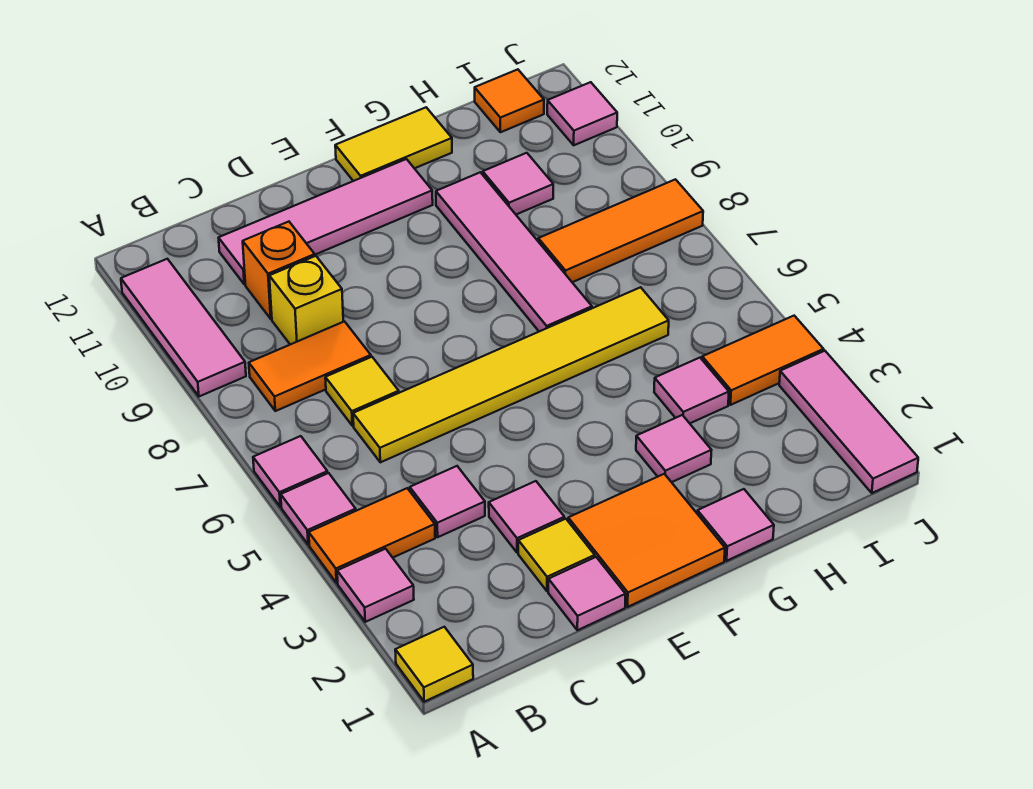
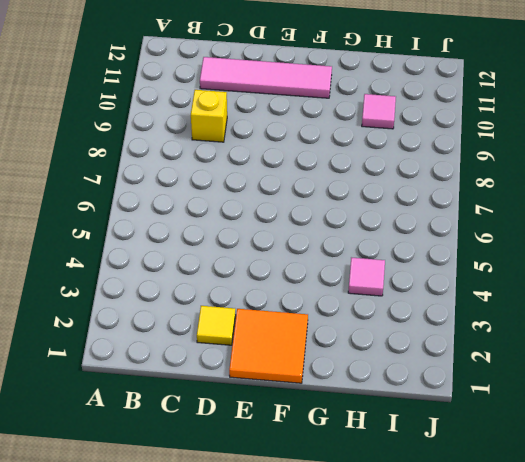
none -> yellow tile A1 level 1
none -> pink tile A3 level 1
none -> orange tile A4:B4 level 1

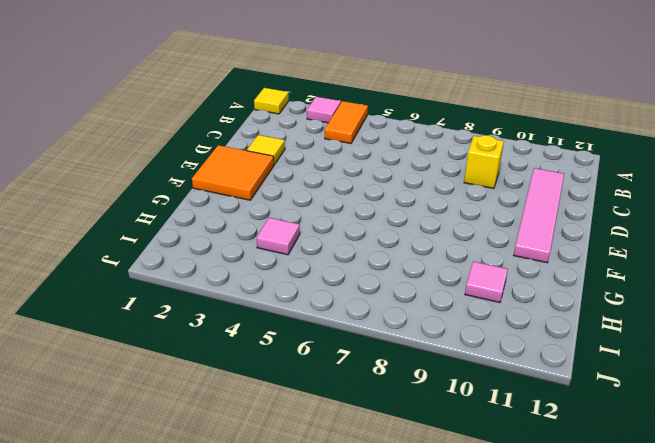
none -> pink tile A5 level 1
none -> pink tile A6 level 1
none -> pink tile A9:A11 level 1

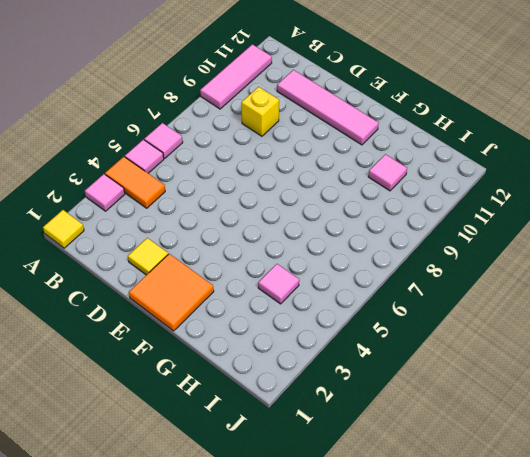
none -> orange tile B8:C8 level 1
none -> pink tile C4 level 1
none -> yellow tile C6:H6 level 1

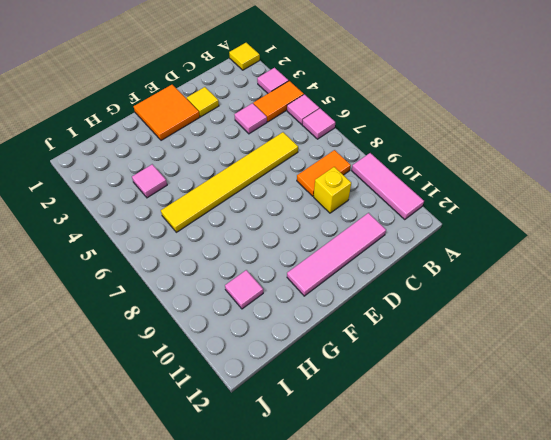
none -> yellow tile C7 level 1
none -> orange brick C10 level 1
none -> pink tile D1 level 1

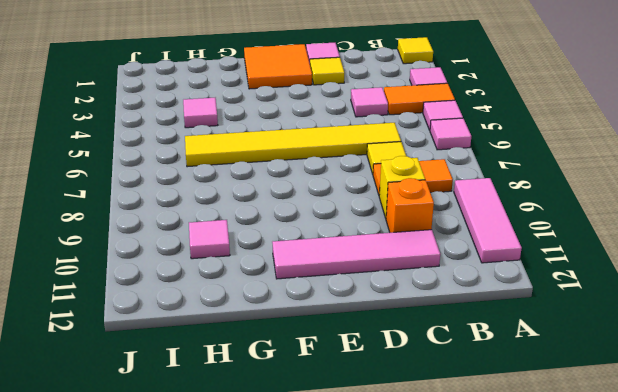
none -> pink tile D3 level 1
none -> yellow tile F12:G12 level 1
none -> pink tile G1 level 1

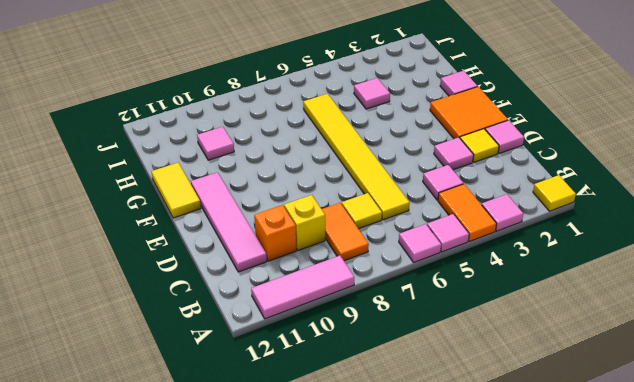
none -> pink tile G3 level 1
none -> pink tile G7:G10 level 1
none -> orange tile H8:J8 level 1

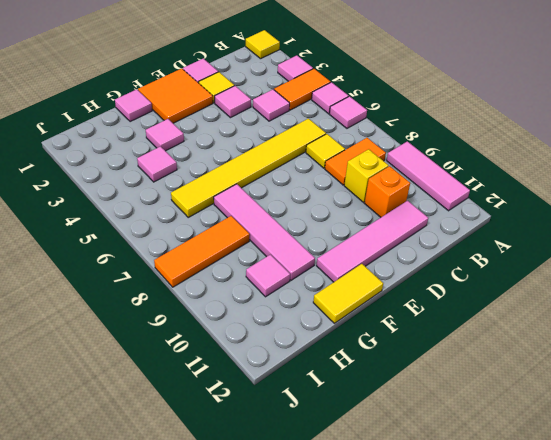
none -> orange tile I4:J4 level 1
none -> orange tile I12 level 1
none -> pink tile J1:J3 level 1

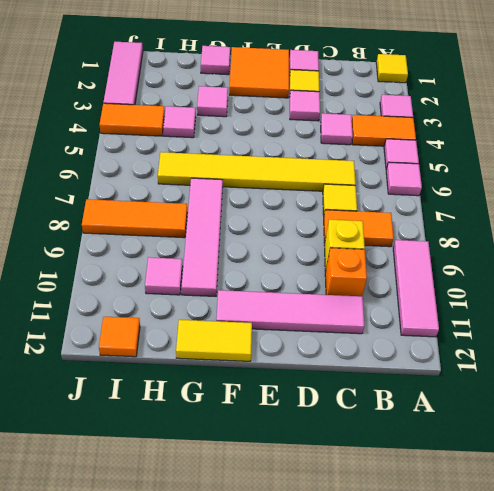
none -> pink tile J11 level 1

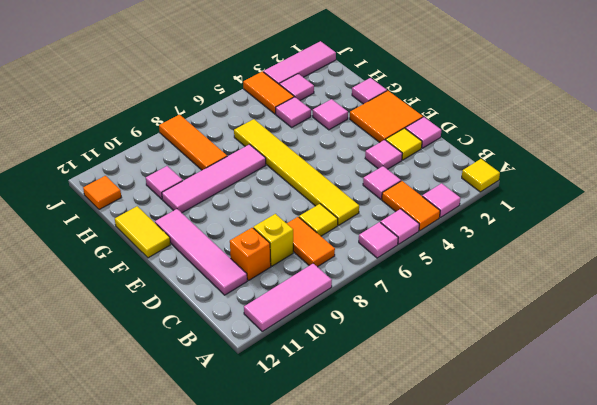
pink tile I3 level 1 -> pink tile J11 level 1

